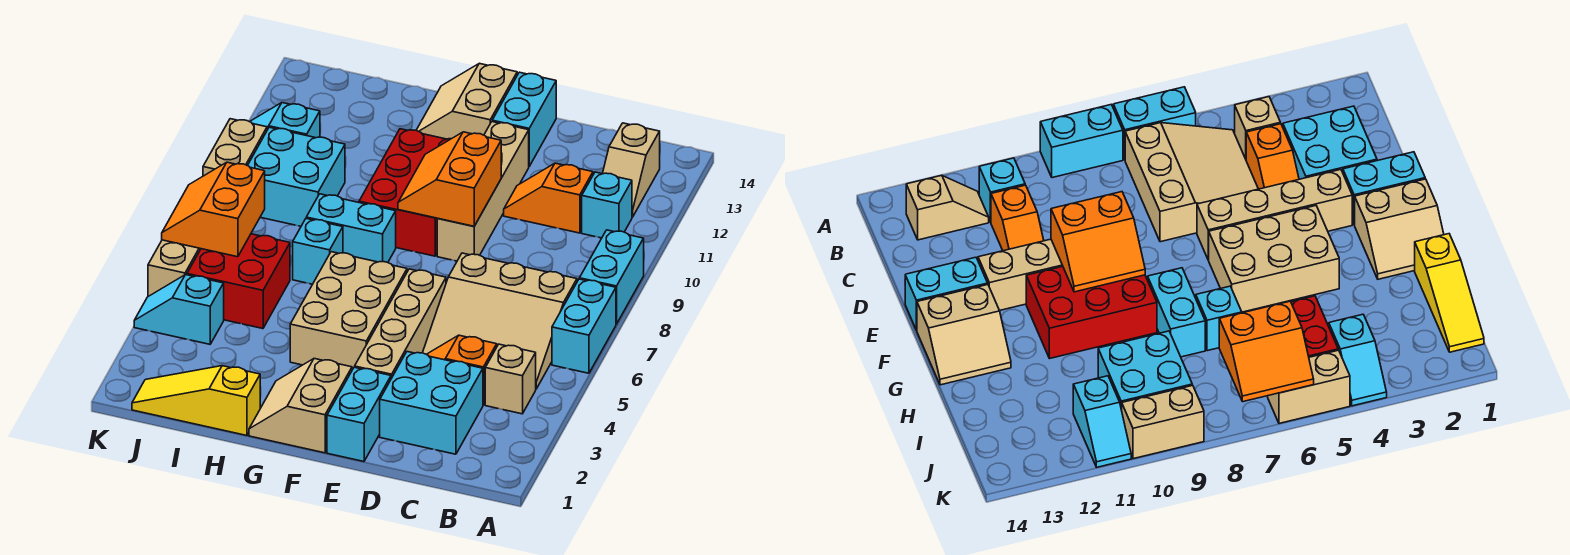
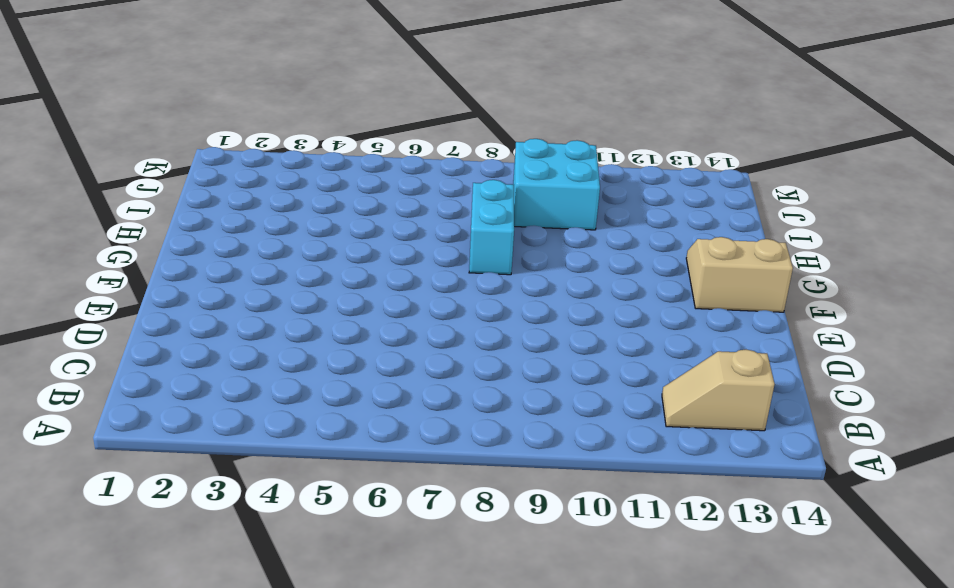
none -> cyan brick A6:A7 level 1
none -> cyan brick A8:A9 level 1
none -> tan brick B4 level 1

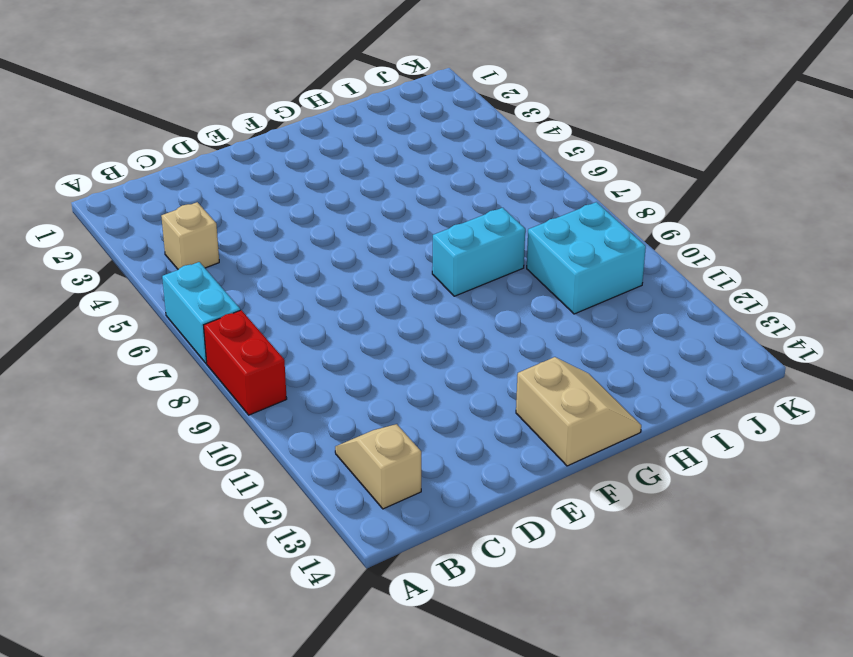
red brick A8:A9 level 1 -> cyan brick A8:A9 level 1
none -> tan slope B5:D7 level 1 top 7
none -> cyan brick B11 level 1
none -> cyan brick C2:D3 level 1

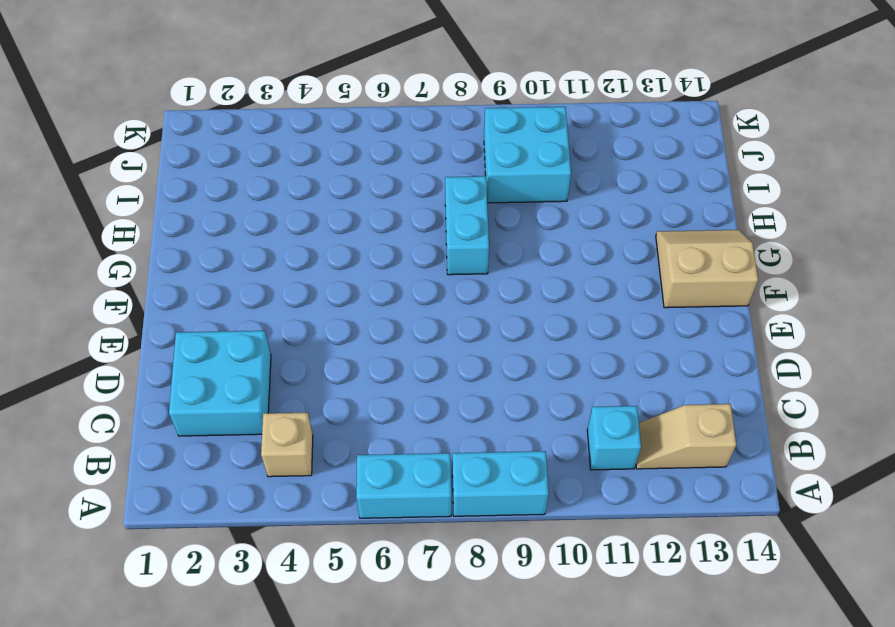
none -> tan slope B5:D7 level 1 top 7
none -> orange slope C4:D4 level 1 top C
none -> orange slope C11:D11 level 1 top C

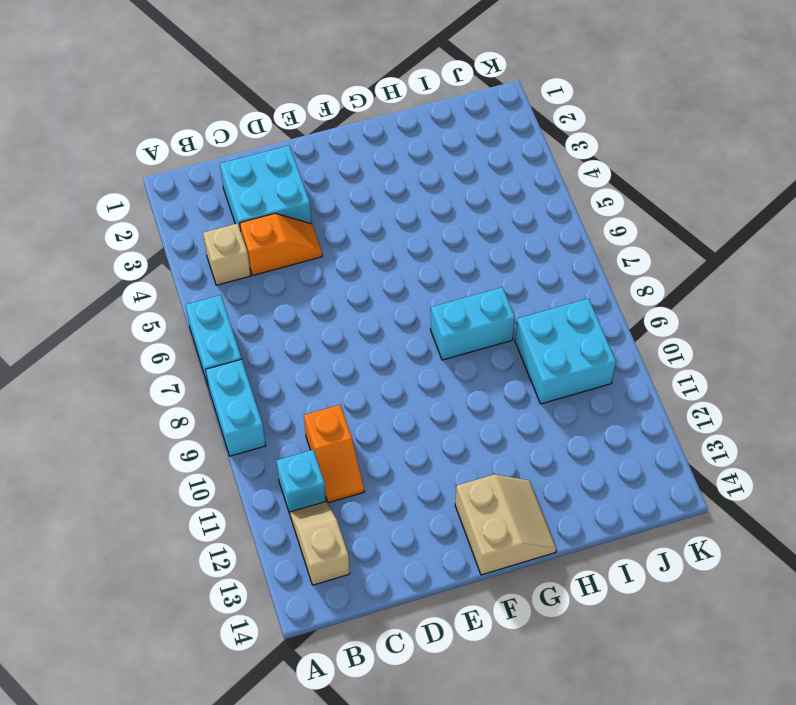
orange slope C10:C11 level 1 top 10 -> orange slope C11:D11 level 1 top C
none -> tan slope B5:D7 level 1 top 7
none -> cyan brick E1:E2 level 1
none -> tan brick E3:E6 level 1

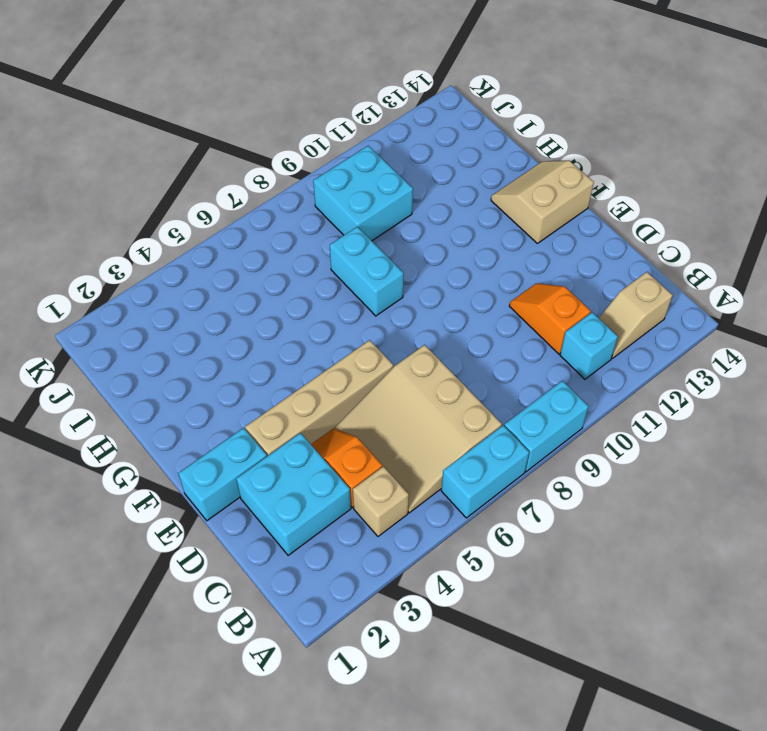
none -> tan brick E9:E12 level 1
none -> cyan brick E13:E14 level 1
none -> tan slope F1:G2 level 1 top F

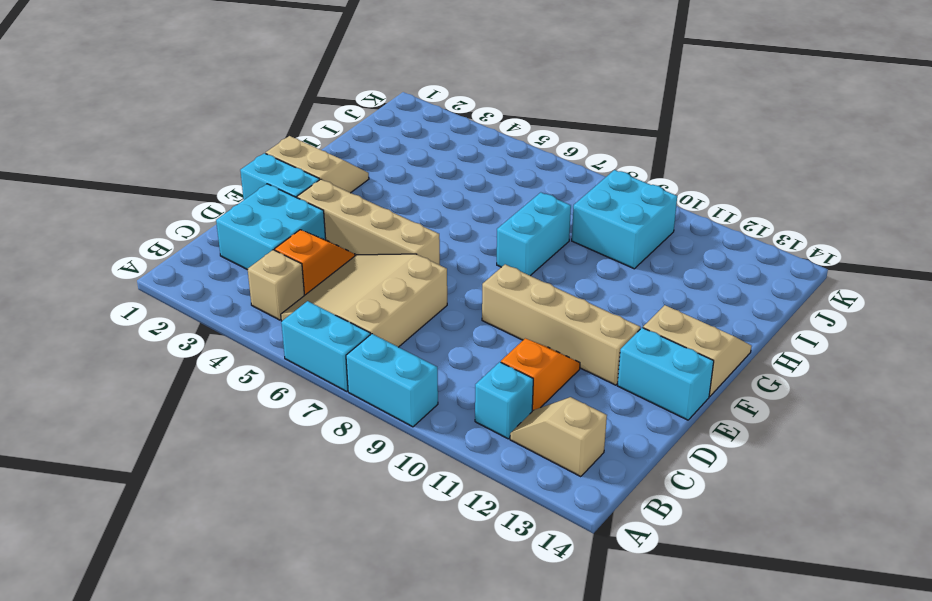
none -> tan brick F4:G6 level 1
none -> red brick F9:G11 level 1
none -> yellow slope H1:J1 level 1 top H

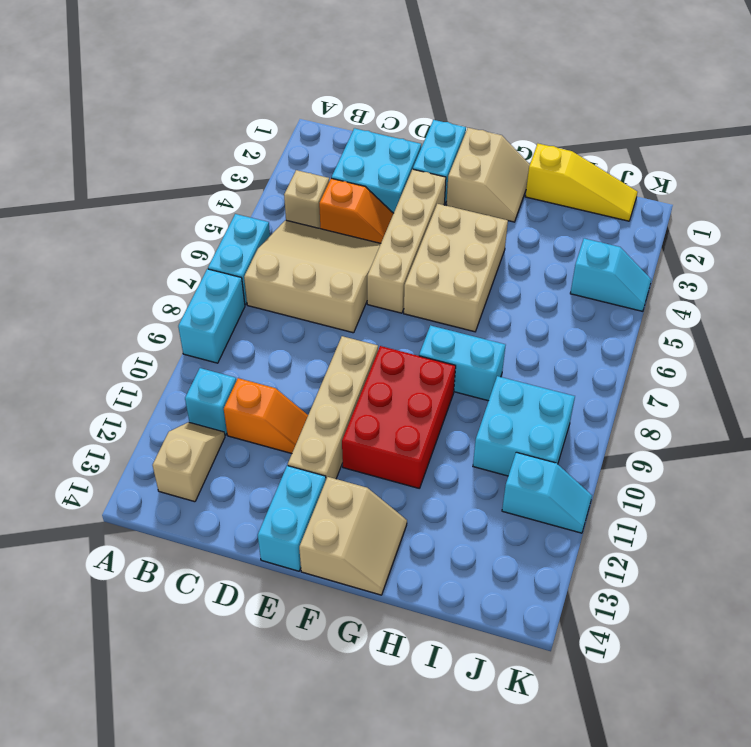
none -> cyan brick H7 level 1
none -> red brick I5:J6 level 1
none -> tan brick K5:K6 level 1

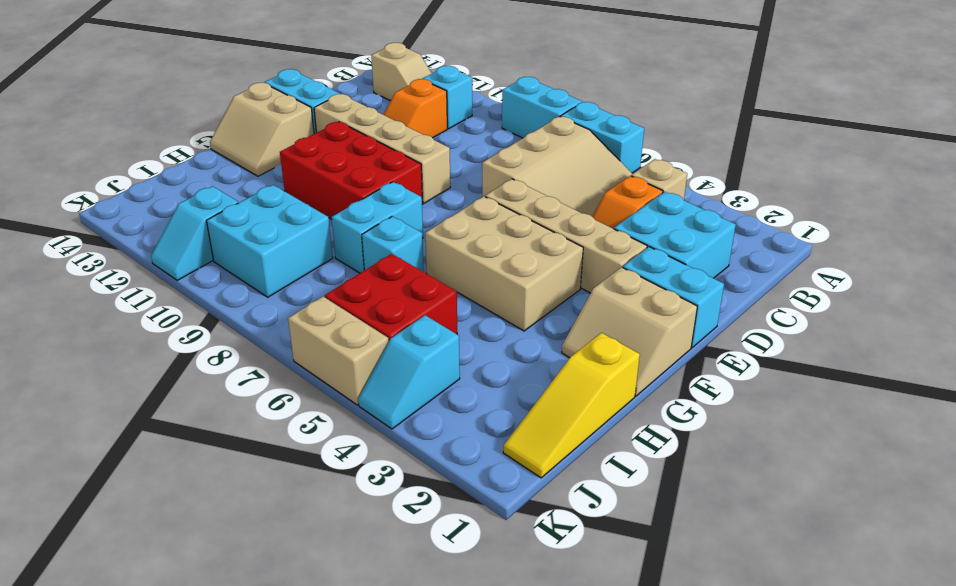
none -> tan brick K9:K10 level 1
none -> orange slope E9:F10 level 2 top E
none -> orange slope J6:K7 level 2 top J

